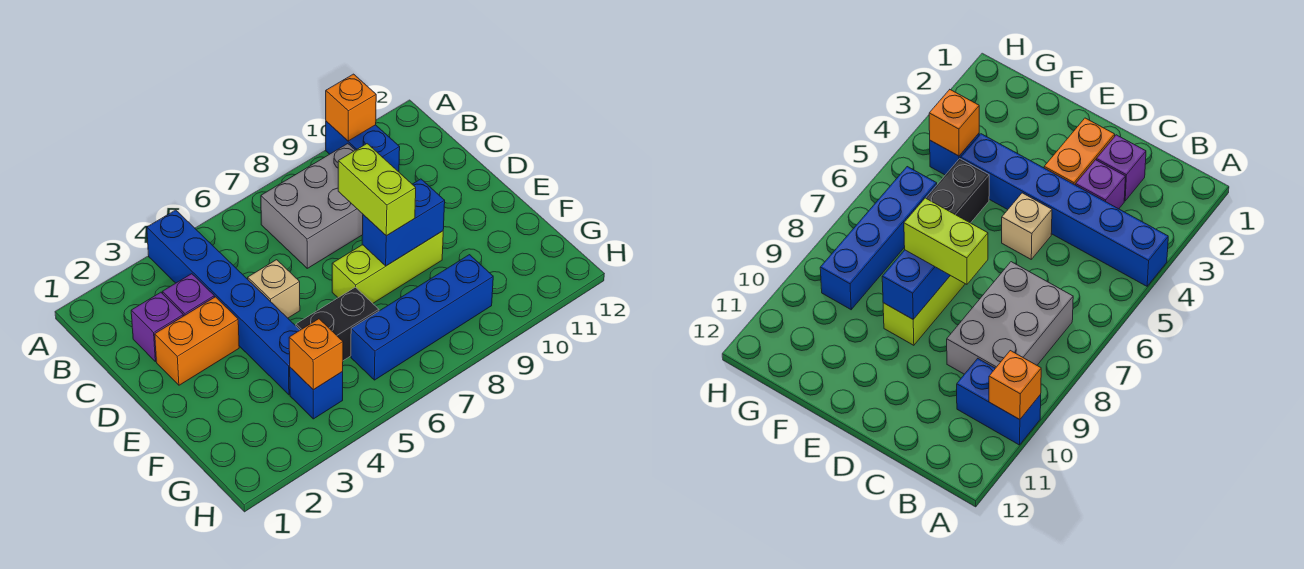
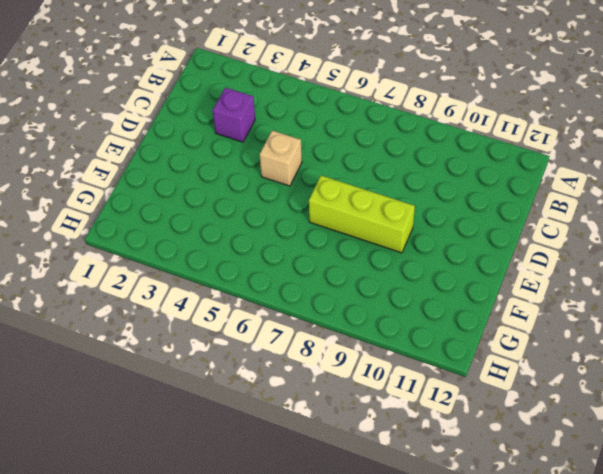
none -> blue brick A4:F4 level 1
none -> blue brick A10:B10 level 1
none -> grey brick B7:C9 level 1

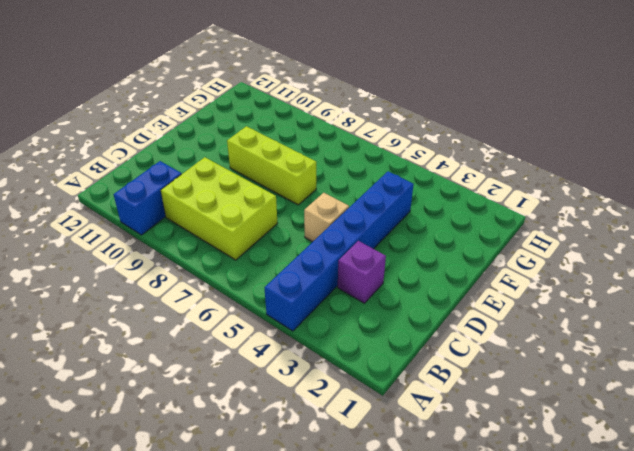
lime brick B7:C9 level 1 -> grey brick B7:C9 level 1
none -> purple brick C2 level 1
none -> orange brick D2:D3 level 1
none -> black brick F5:F6 level 1

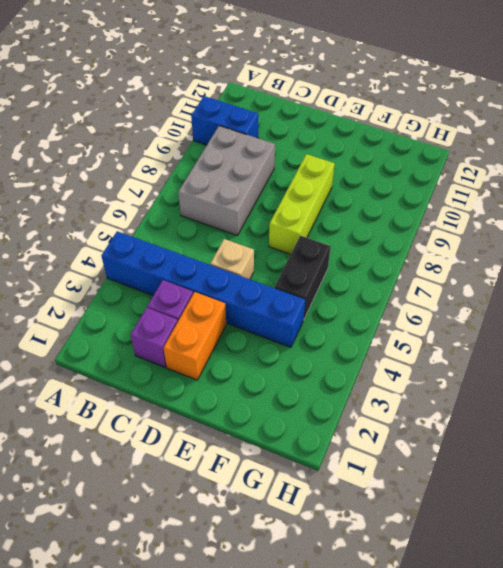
none -> blue brick G4 level 1
none -> blue brick G6:G9 level 1
none -> orange brick A10 level 2

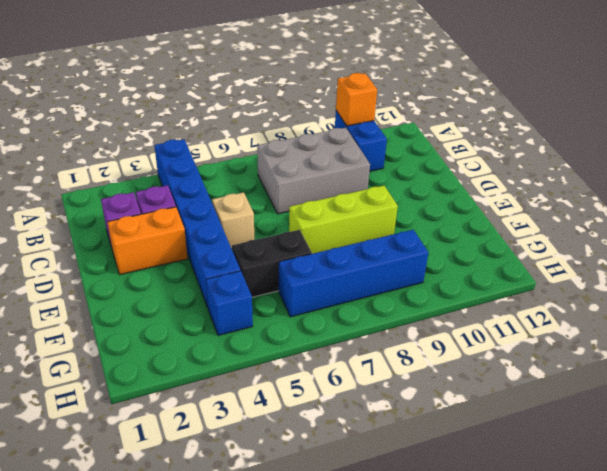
none -> blue brick E8:E9 level 2
none -> orange brick G4 level 2
none -> lime brick D8:E8 level 3

